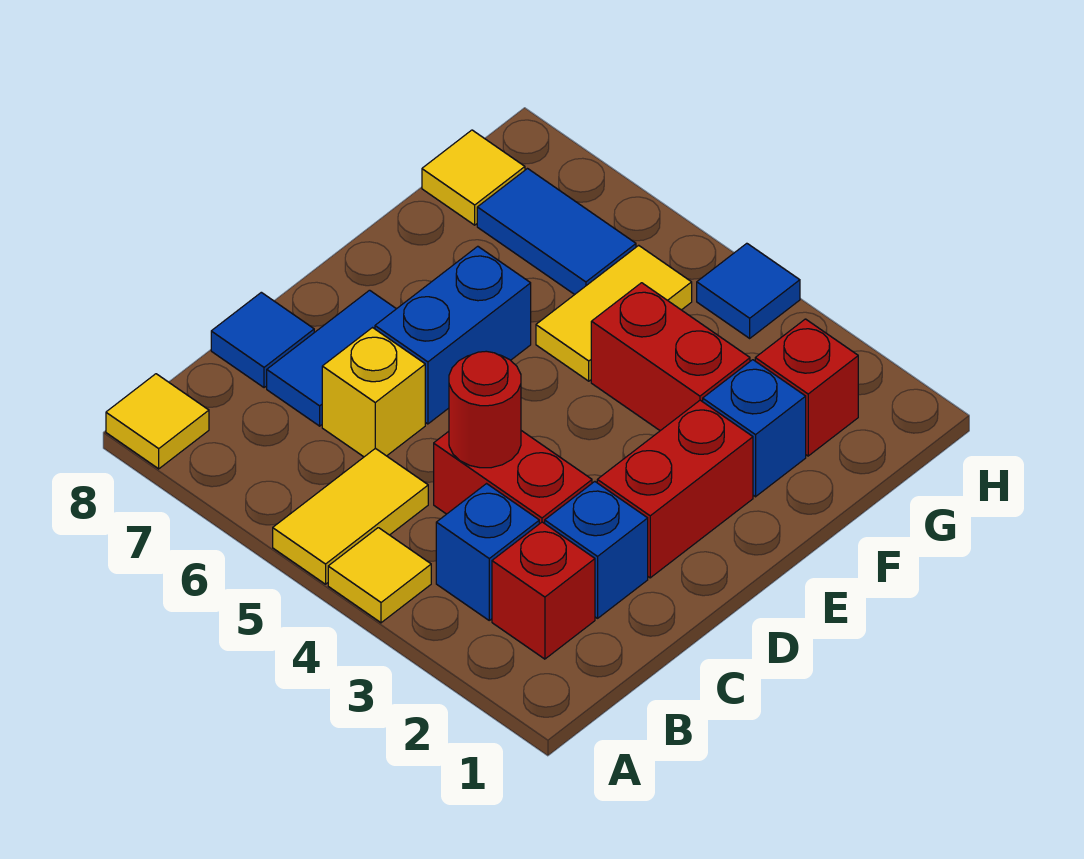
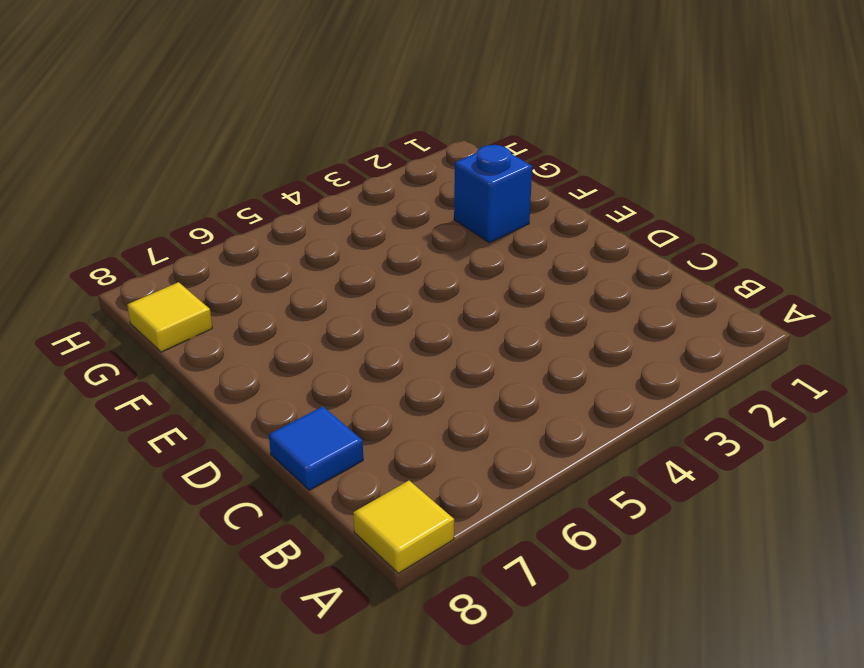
none -> yellow tile A4 level 1
none -> yellow tile A5:B5 level 1
none -> red brick B2 level 1

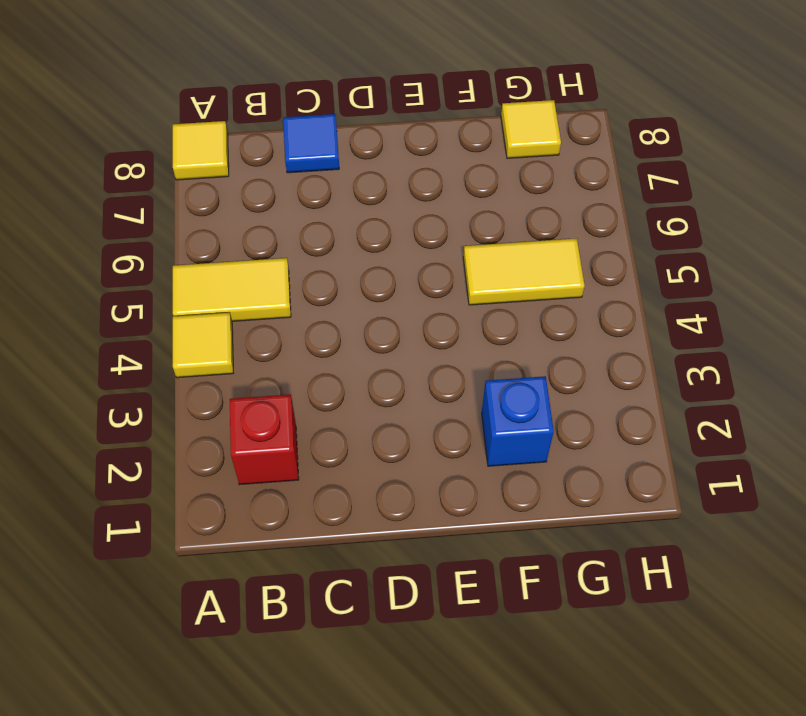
none -> blue brick B3 level 1
none -> blue brick C2 level 1
none -> red brick C3:C4 level 1

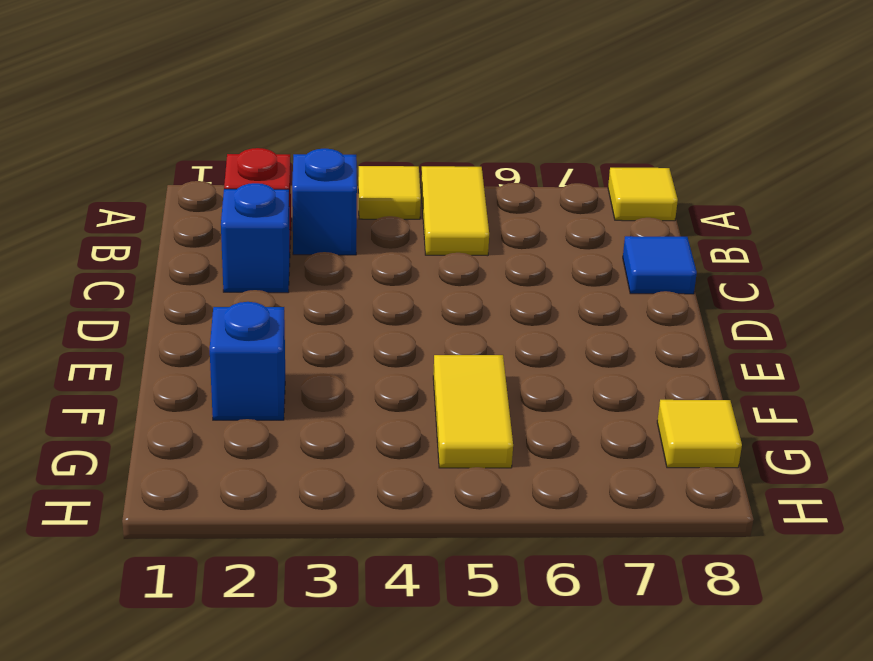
none -> red brick C3:C4 level 1
none -> yellow brick C6 level 1
none -> blue tile C7:D7 level 1

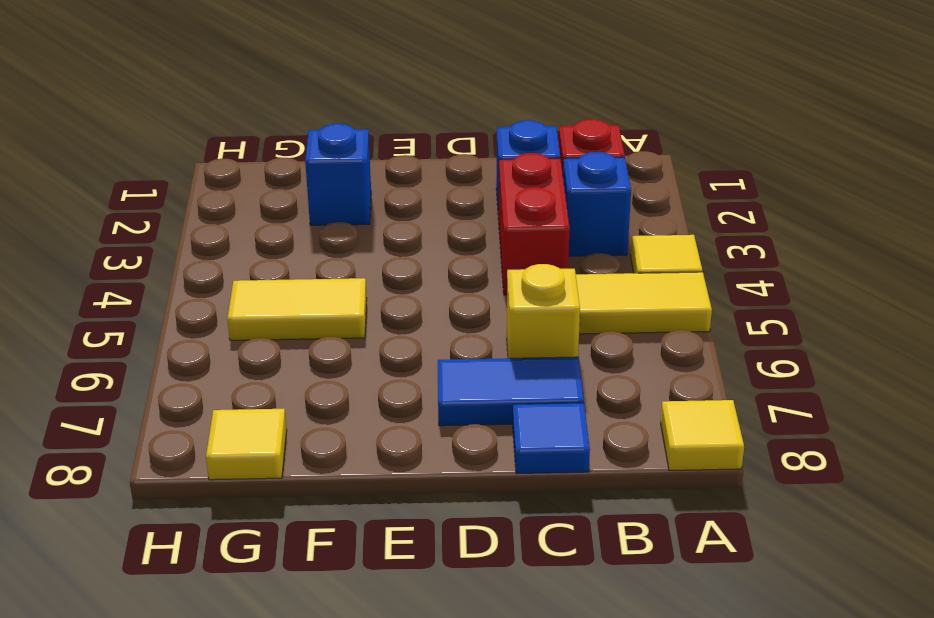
none -> red brick D2:E2 level 1
none -> blue brick D6:E6 level 1
none -> red brick F3:F4 level 1

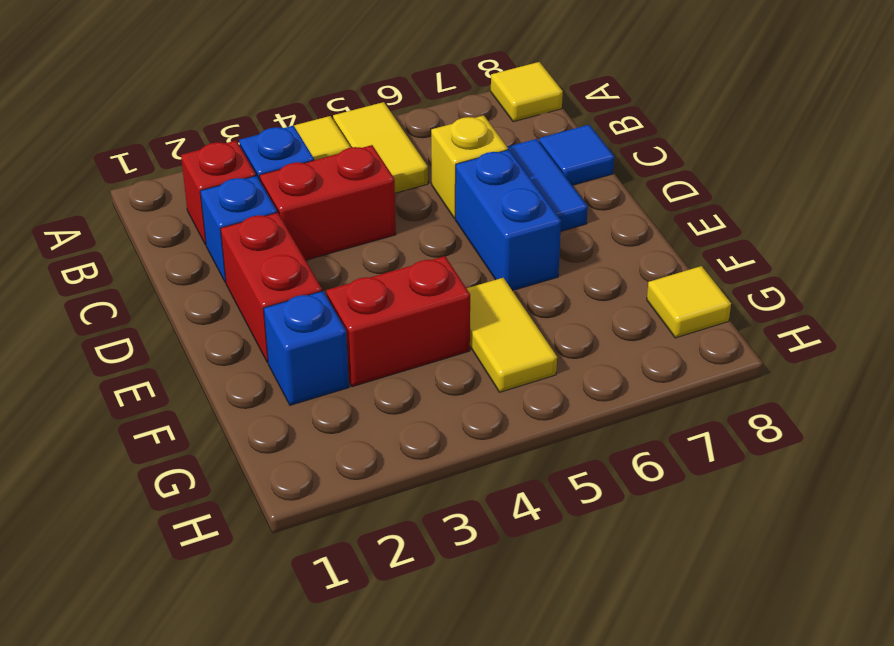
none -> red brick G2 level 1
none -> blue tile G6:G7 level 1
none -> blue tile H4 level 1

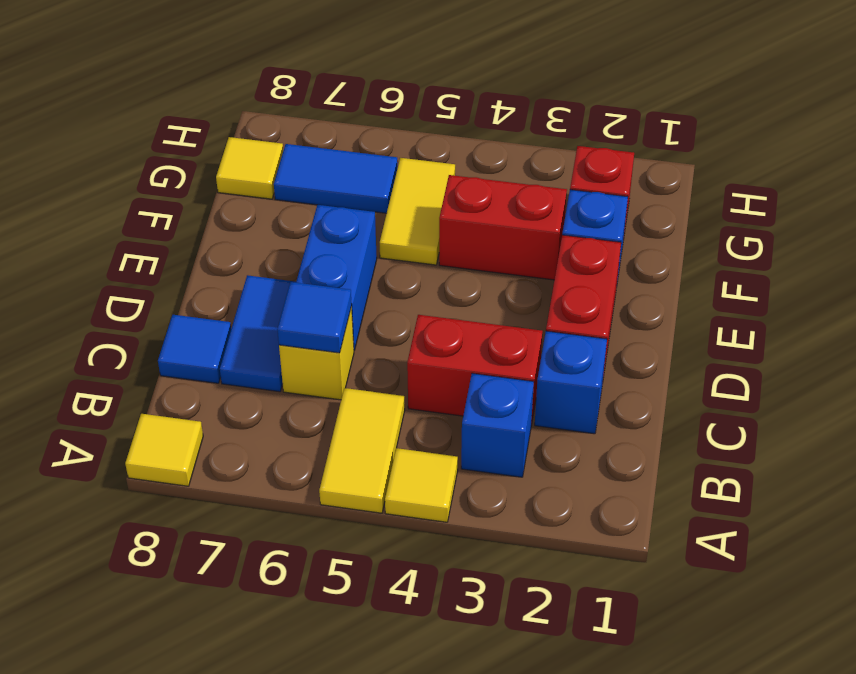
blue tile C6 level 2 -> blue tile H4 level 1
none -> red brick B2 level 1
none -> red round brick C4 level 2

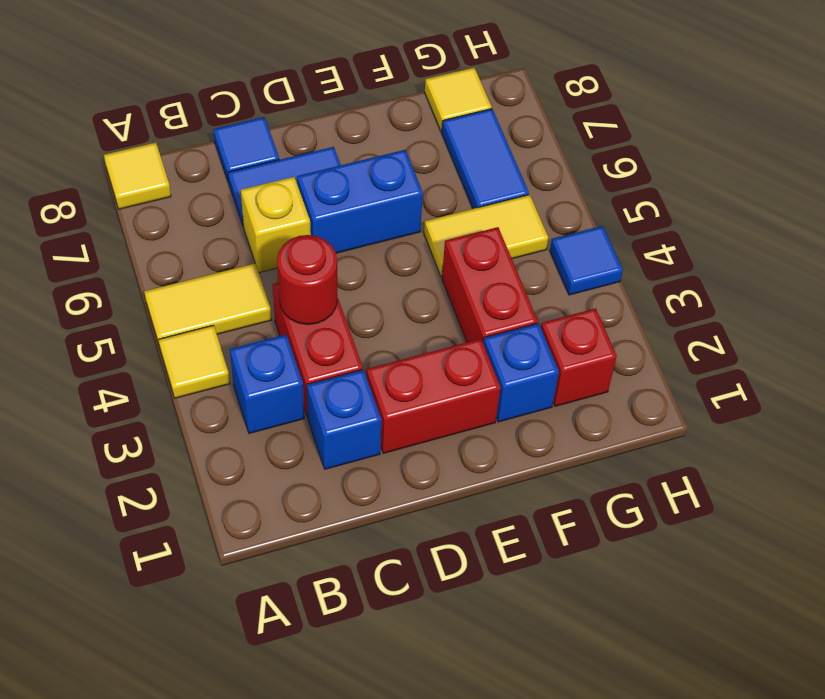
none -> red brick B2 level 1

